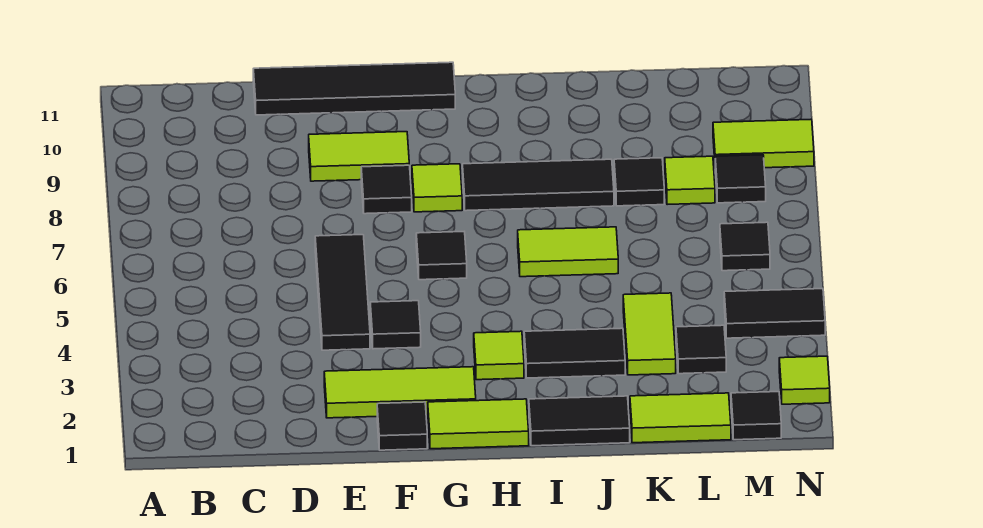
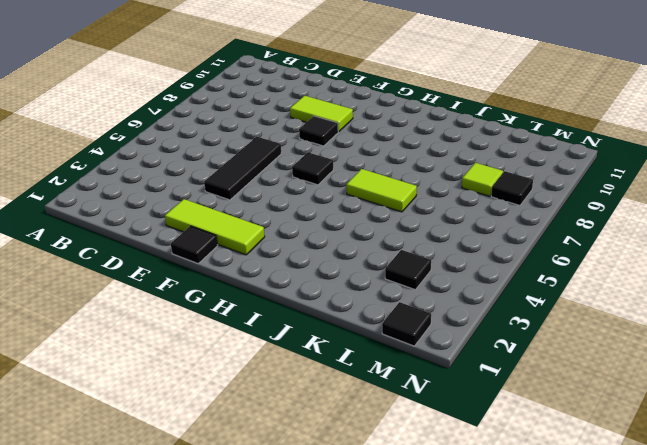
none -> black tile D11:G11 level 1
none -> black tile F4 level 1
none -> lime tile G1:H1 level 1

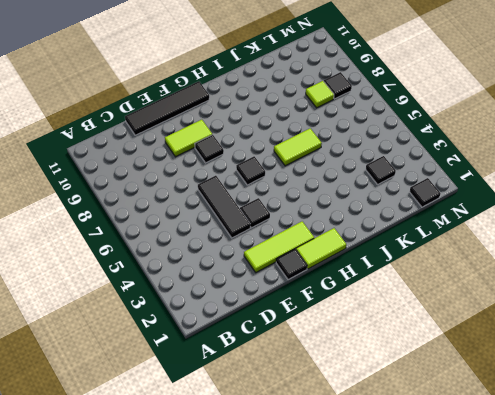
none -> lime tile G8 level 1
none -> lime tile H3 level 1
none -> black tile H8:J8 level 1

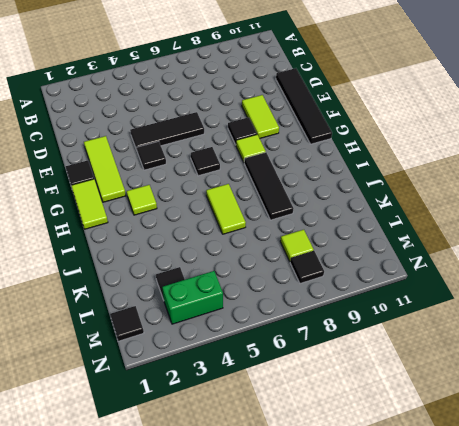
green brick M3:M4 level 1 -> black tile M4:N4 level 1
none -> black tile I1:J1 level 1
none -> black tile I3:J3 level 1
none -> lime tile K1:L1 level 1

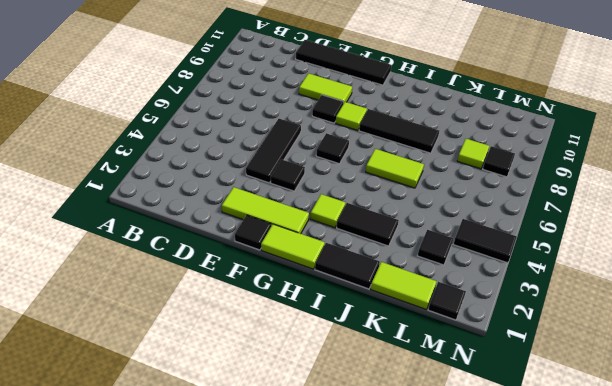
none -> lime tile K3:K4 level 1
none -> black tile K8 level 1
none -> black tile M6 level 1

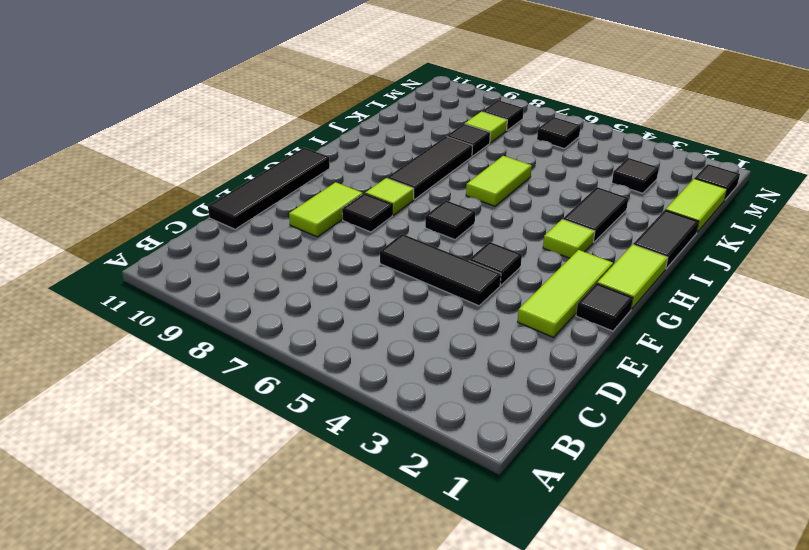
none -> lime tile K3:K4 level 1
none -> black tile M4:N4 level 1
none -> lime tile M9:N9 level 1

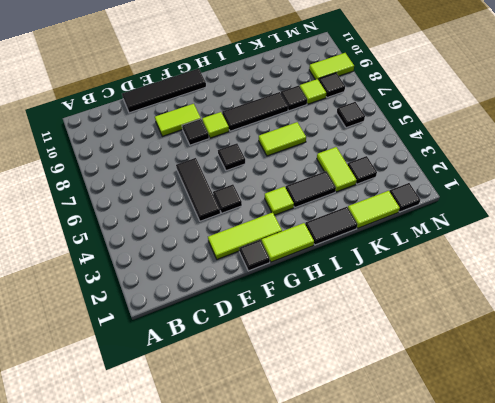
none -> black tile M4:N4 level 1
none -> lime tile N2 level 1

